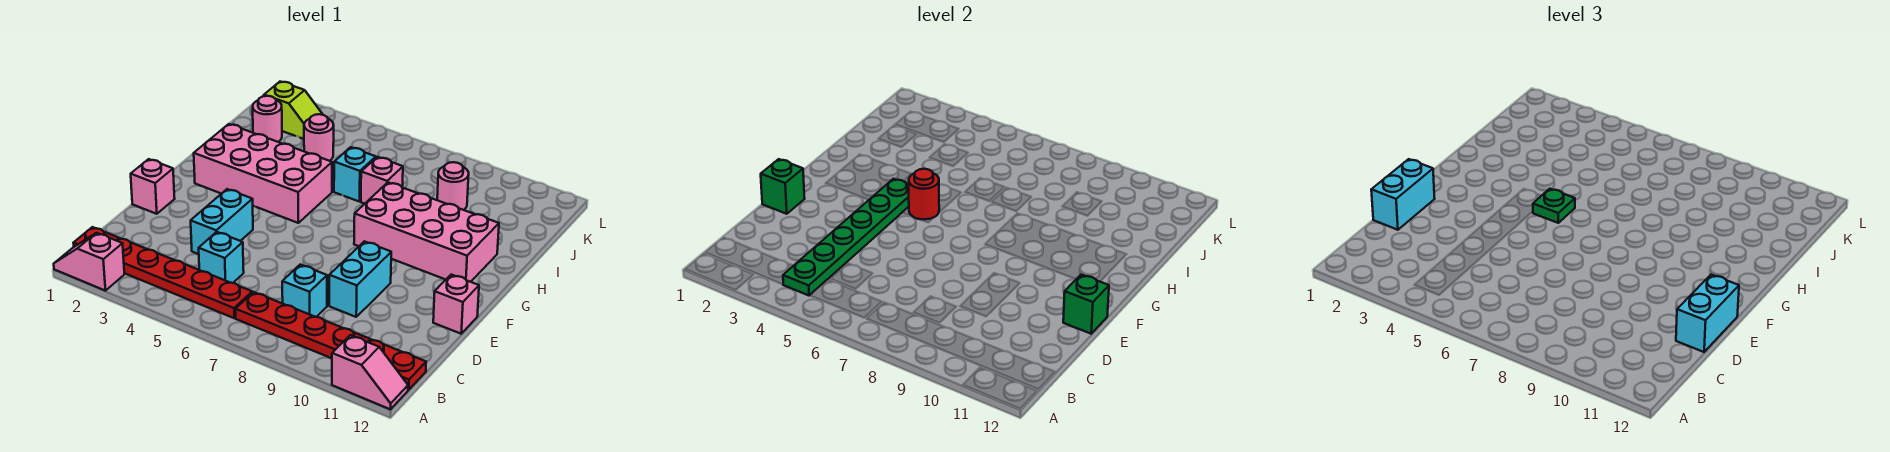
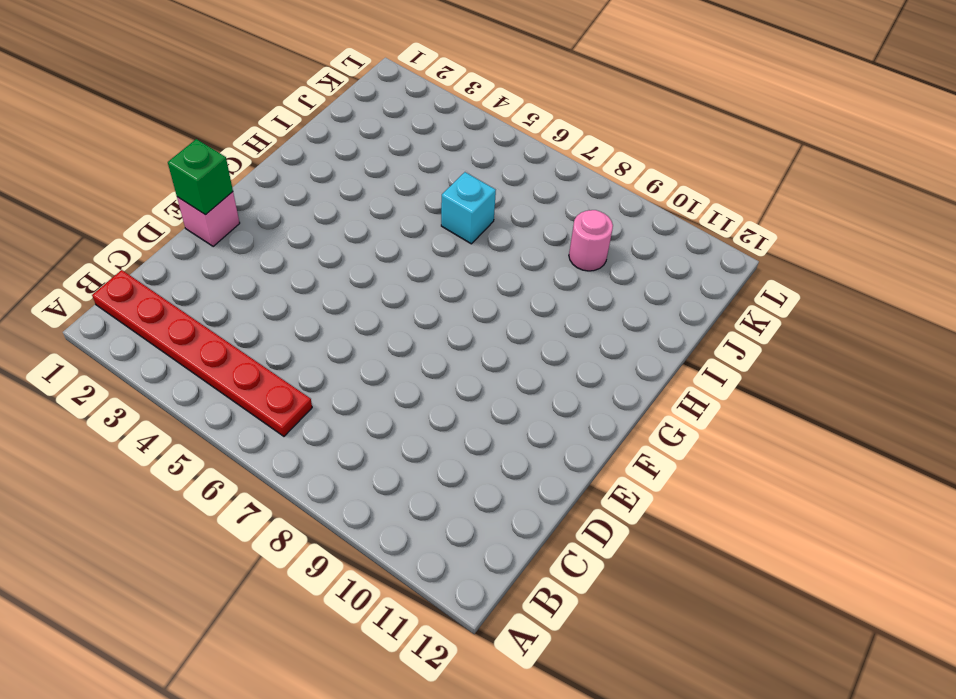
none -> pink slope A1:A2 level 1 top 2
none -> pink slope A11:A12 level 1 top 11
none -> red plate B7:B12 level 1

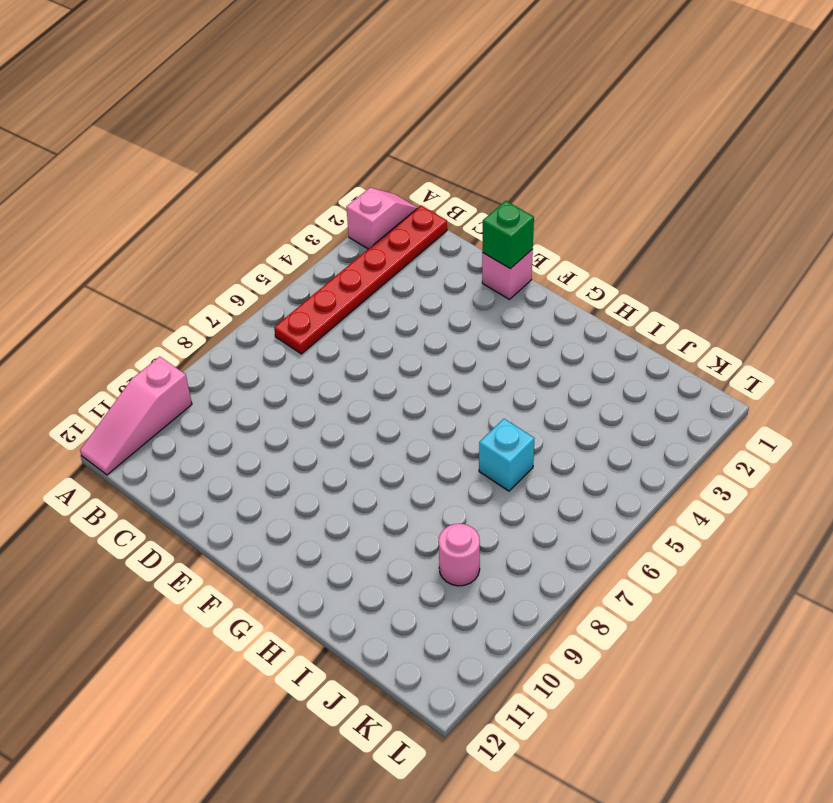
pink slope A10:A12 level 1 top 10 -> pink slope A11:A12 level 1 top 11
none -> red plate B7:B12 level 1
none -> cyan brick C5 level 1
none -> cyan brick C8 level 1

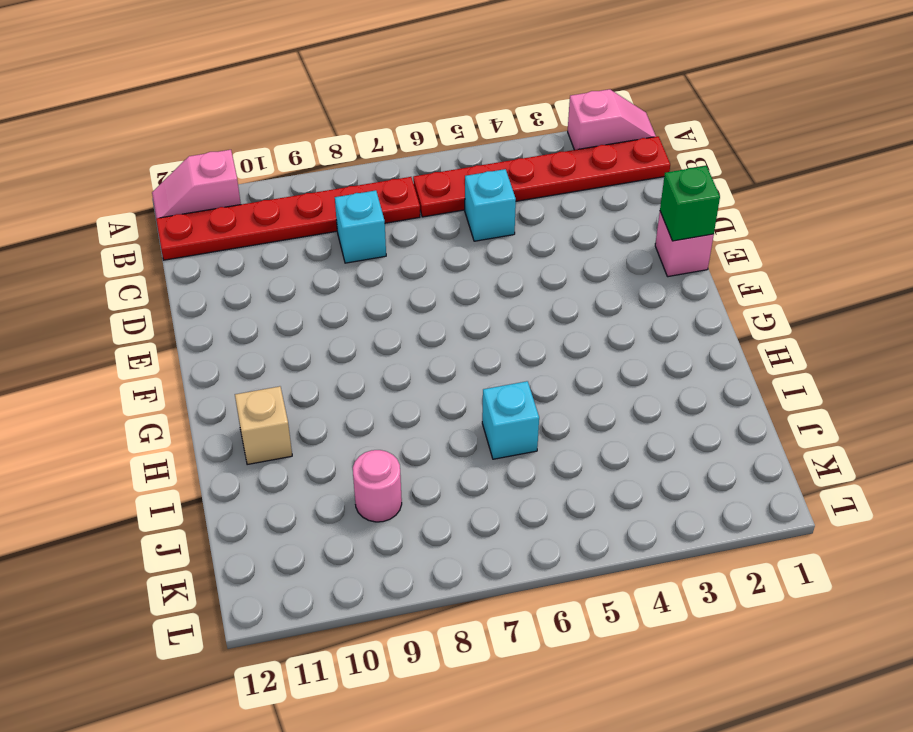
tan brick H11 level 1 -> pink brick G8:H11 level 1
none -> cyan brick D4:E4 level 1
none -> cyan brick D9:E9 level 1
none -> pink brick E12 level 1

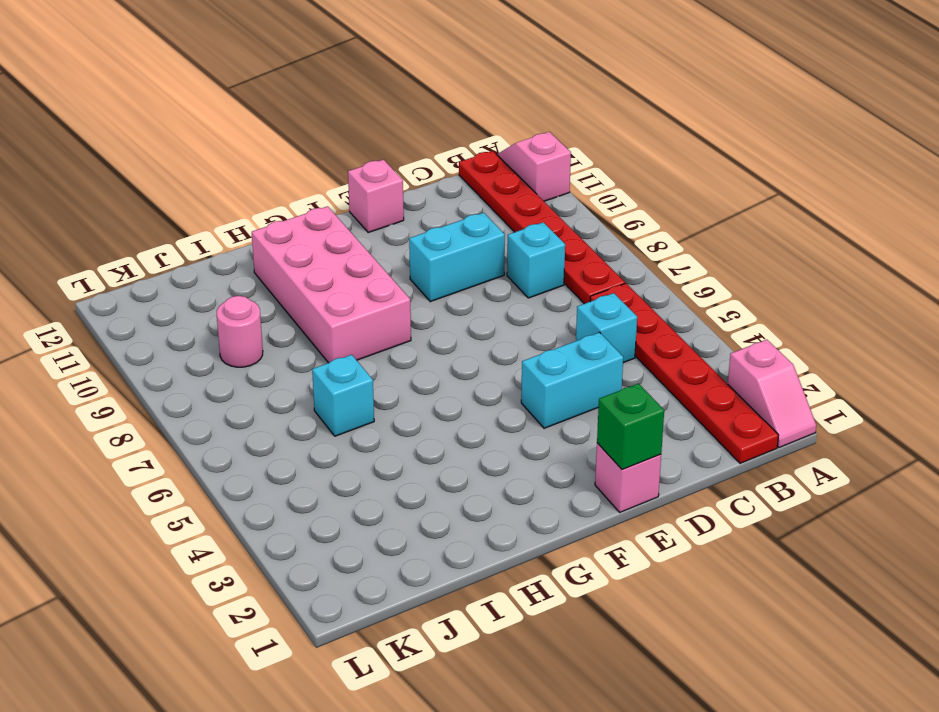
none -> pink brick G2:H5 level 1
none -> pink brick I7 level 1
none -> pink round brick J2 level 1

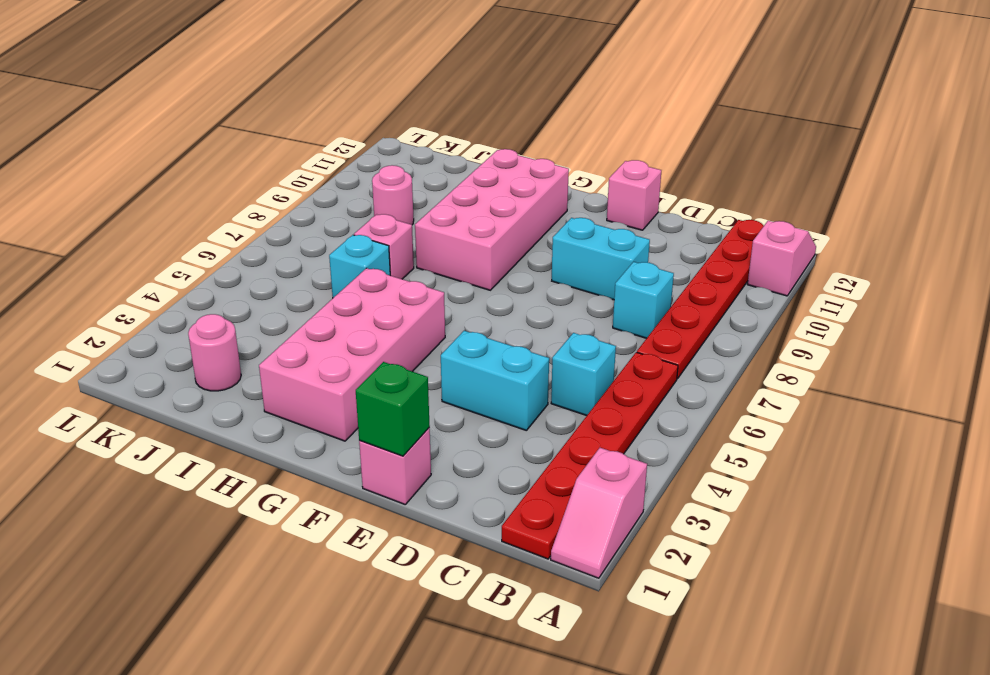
none -> pink round brick J4 level 1
none -> lime slope K2:K3 level 1 top 2
none -> green plate B4:G4 level 2

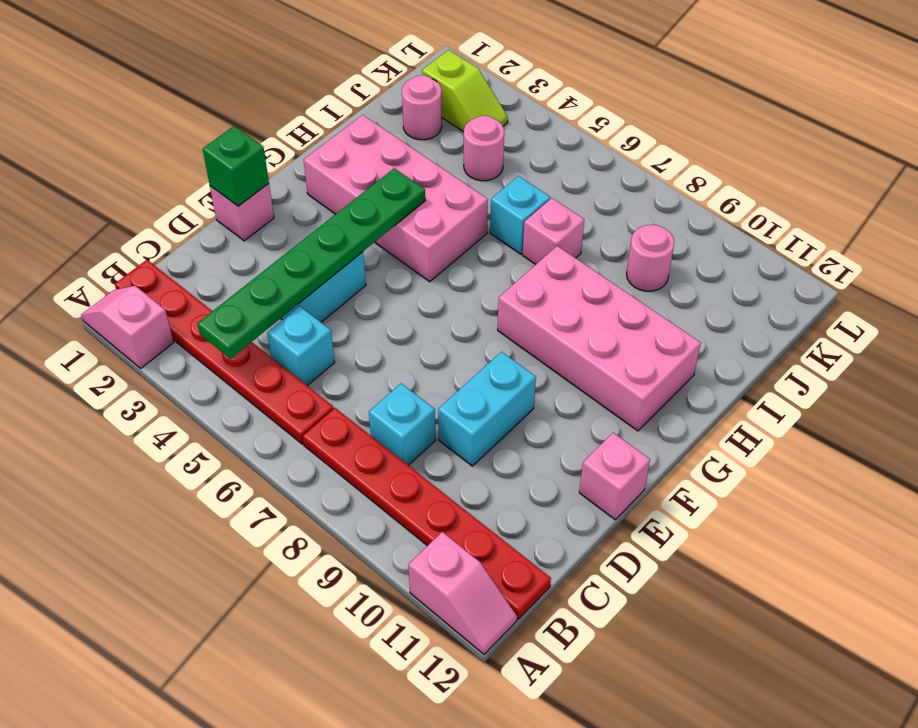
none -> green brick E12 level 2
none -> red round brick G5 level 2
none -> cyan brick D1:E1 level 3

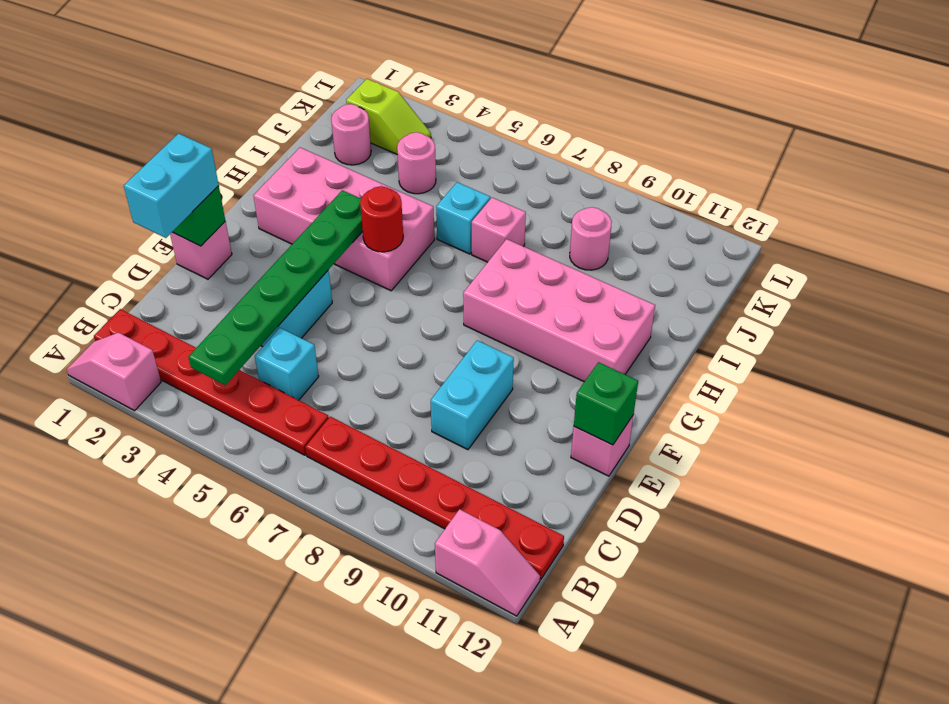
none -> cyan brick C8 level 1
none -> cyan brick D12:E12 level 3
none -> green plate G5 level 3

